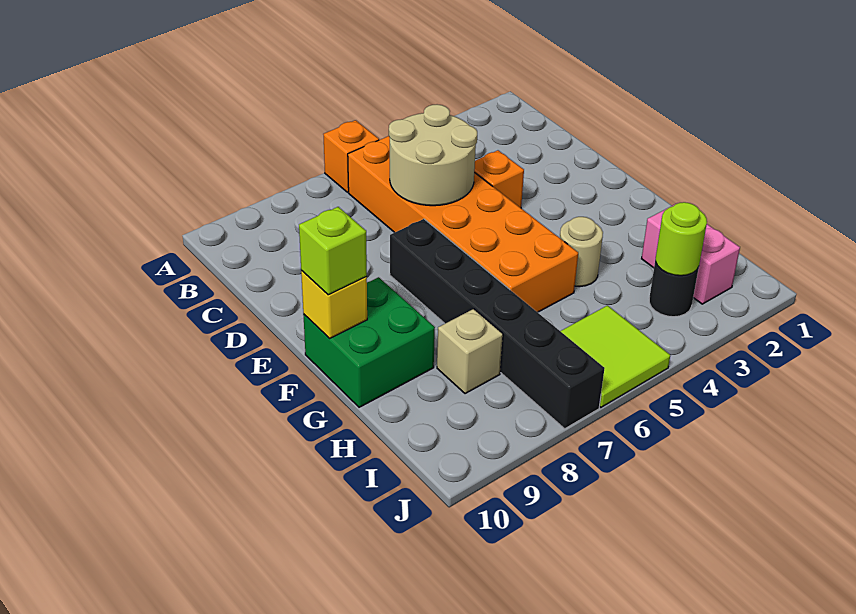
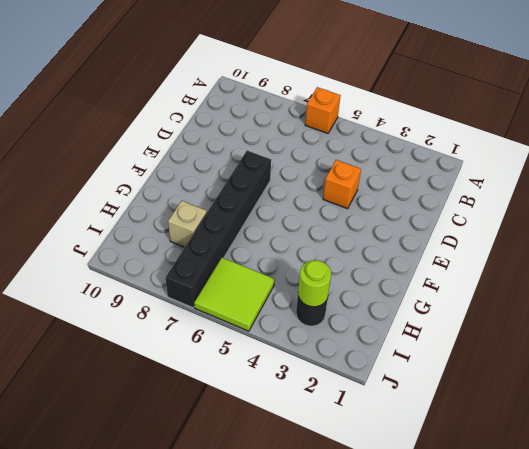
none -> orange brick B5:G6 level 1
none -> green brick F9:G10 level 1
none -> tan round brick G4 level 1

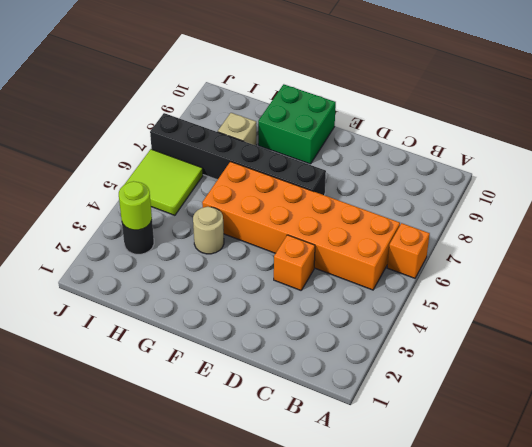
none -> pink brick H2:I2 level 1
none -> tan round brick C5:D6 level 2
none -> yellow brick F10 level 2

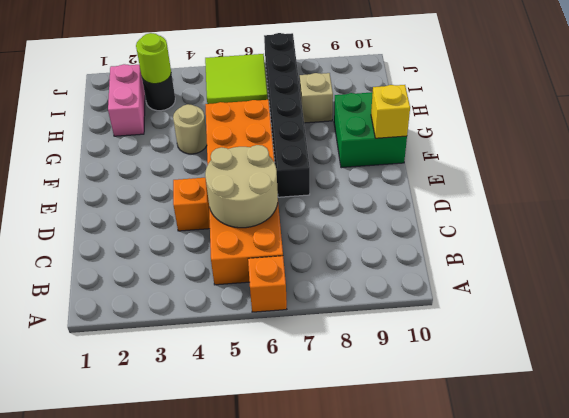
none -> lime brick F10 level 3

